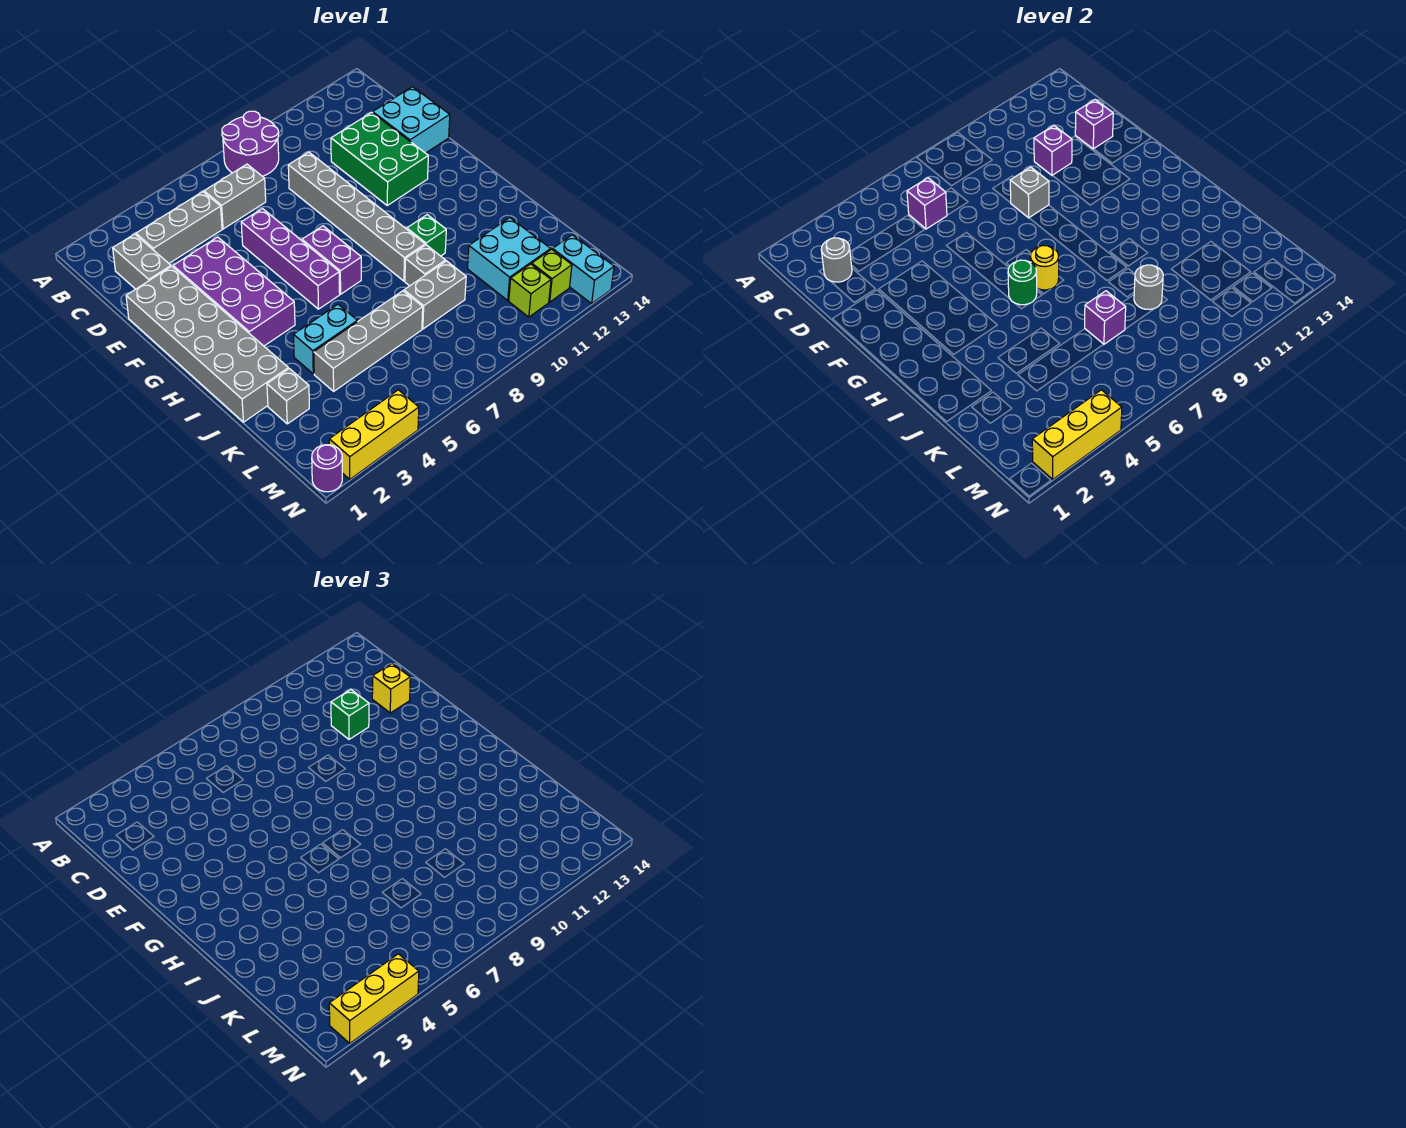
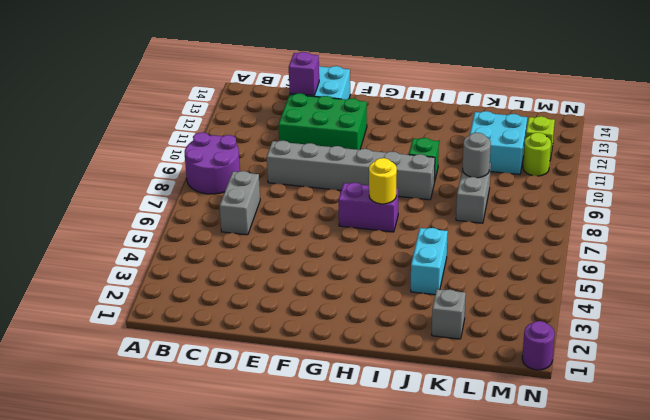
lime round brick M11 level 1 -> lime brick M11 level 1
none -> grey brick C2:D2 level 1
none -> grey brick C3:C5 level 1
none -> grey brick E1:J2 level 1
none -> purple brick E3:H4 level 1

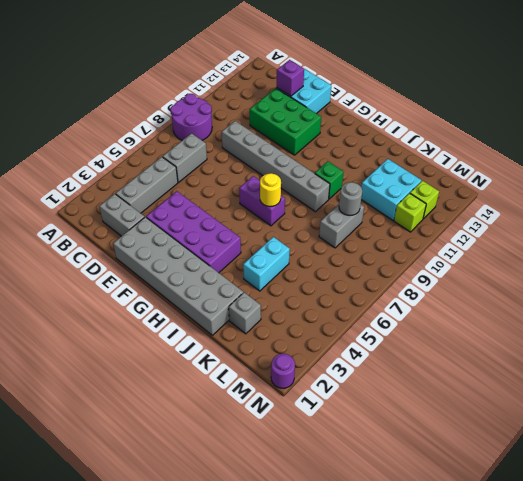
none -> purple brick E6:H6 level 1
none -> grey brick J9 level 1
none -> grey brick K4:K7 level 1
none -> cyan brick M13:N13 level 1

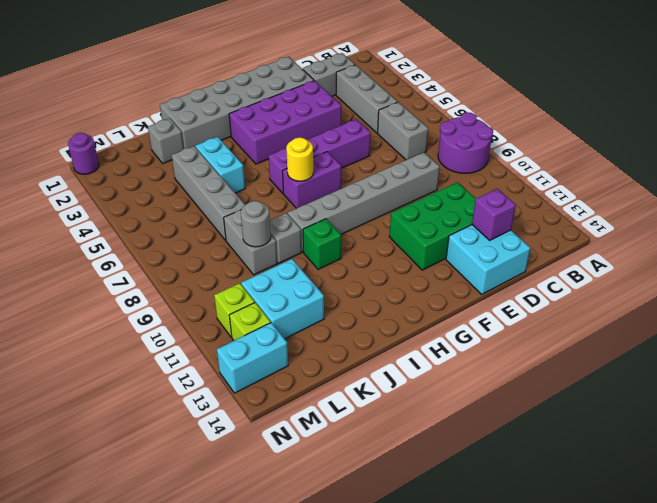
none -> yellow brick N2:N4 level 1
none -> grey round brick C2 level 2
none -> purple brick C6 level 2
none -> purple brick D11 level 2

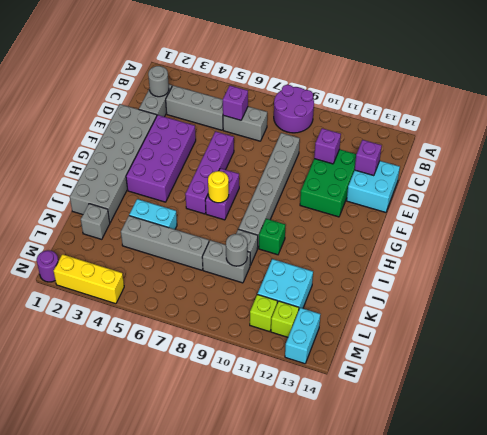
none -> grey brick E9 level 2
none -> green round brick H6 level 2
none -> purple brick K7 level 2
none -> yellow brick N2:N4 level 2

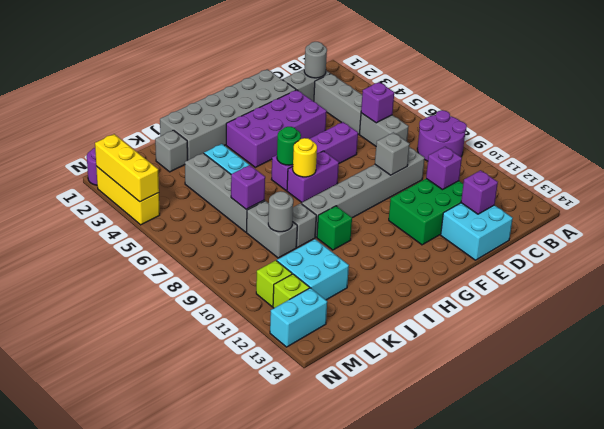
none -> green brick D11 level 3
none -> yellow brick D13 level 3
none -> yellow brick N2:N4 level 3

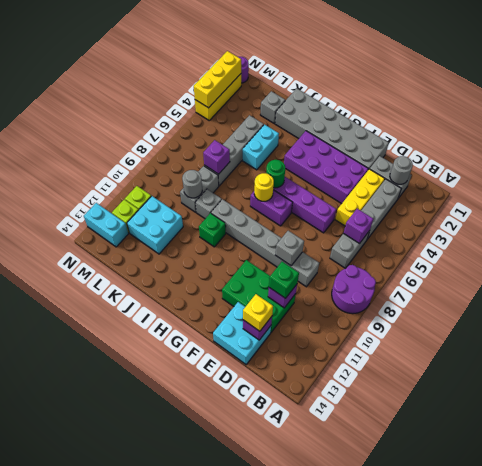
yellow brick D3:D5 level 1 -> yellow brick N2:N4 level 3

